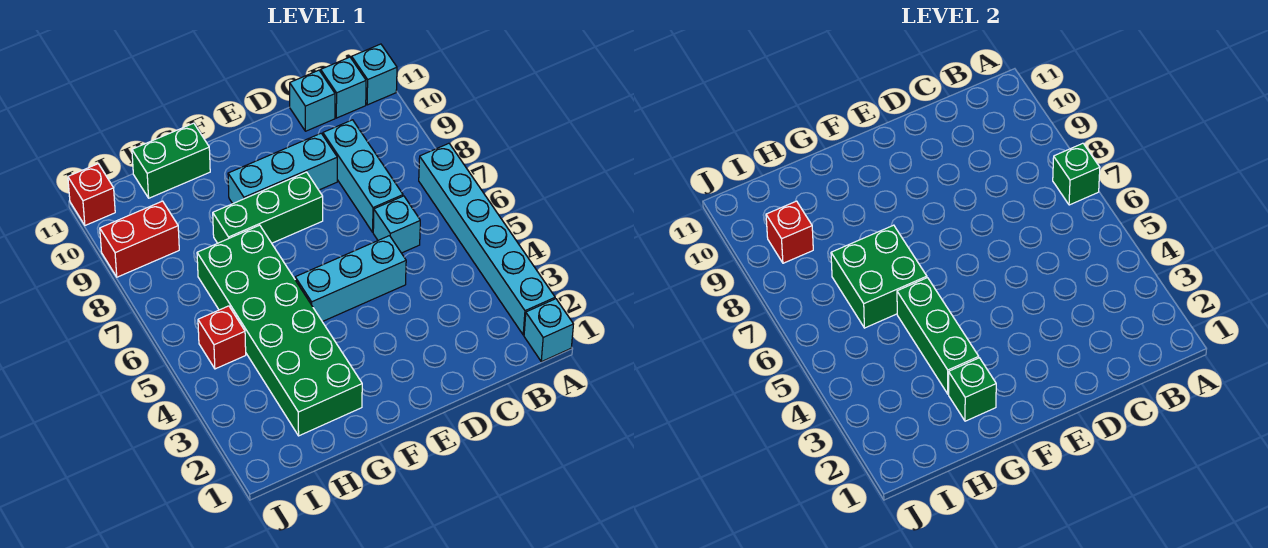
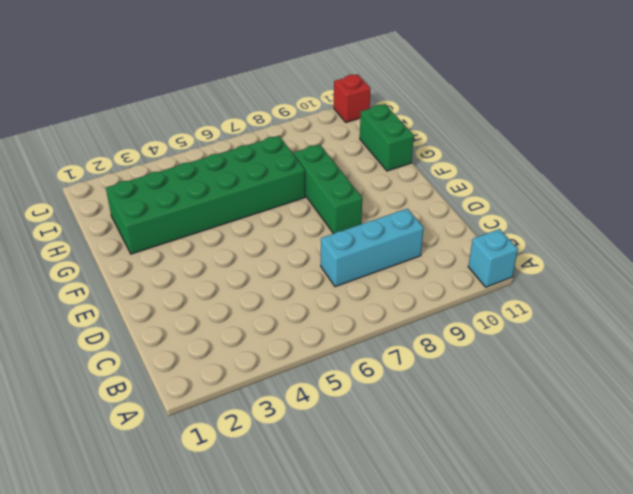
none -> cyan brick A1 level 1
none -> cyan brick A2:A7 level 1
none -> cyan brick B11 level 1

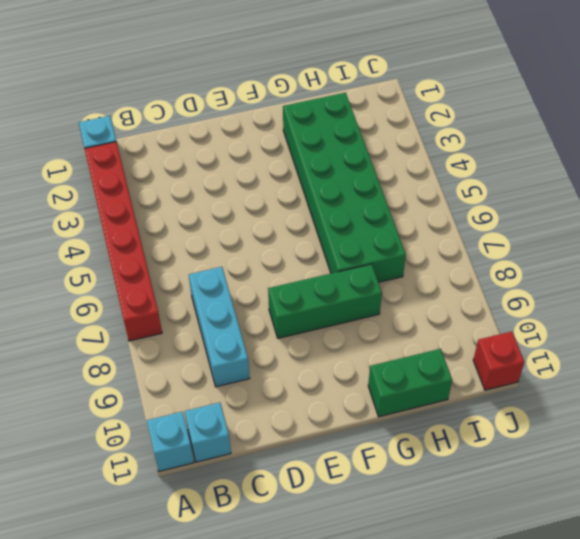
red brick A2:A7 level 1 -> cyan brick A2:A7 level 1
none -> cyan brick C6 level 1
none -> cyan brick C11 level 1
none -> cyan brick D5:F5 level 1

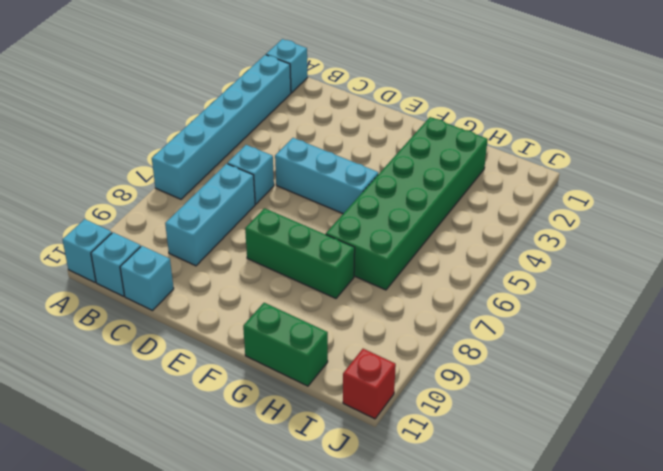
none -> cyan brick D9:F9 level 1
none -> red brick I5 level 1
none -> red brick I9:J9 level 1

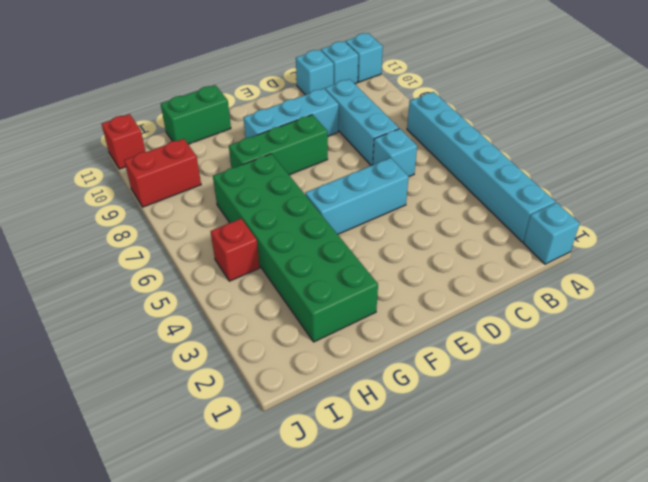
none -> green brick A7 level 2
none -> green brick G2 level 2
none -> green brick G3:G5 level 2

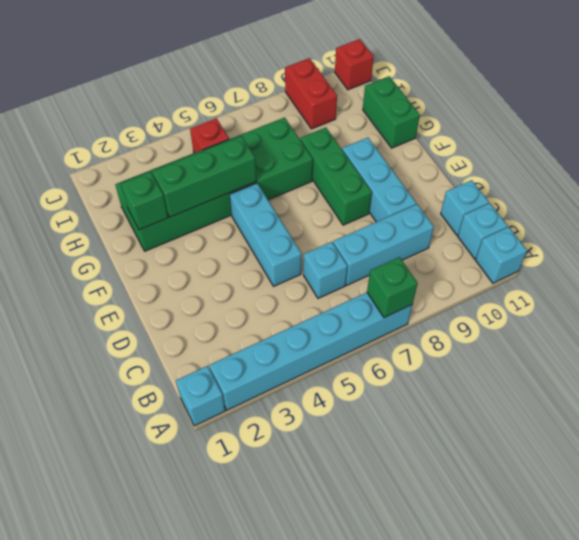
none -> green brick G6:H7 level 2
none -> red brick I9 level 2

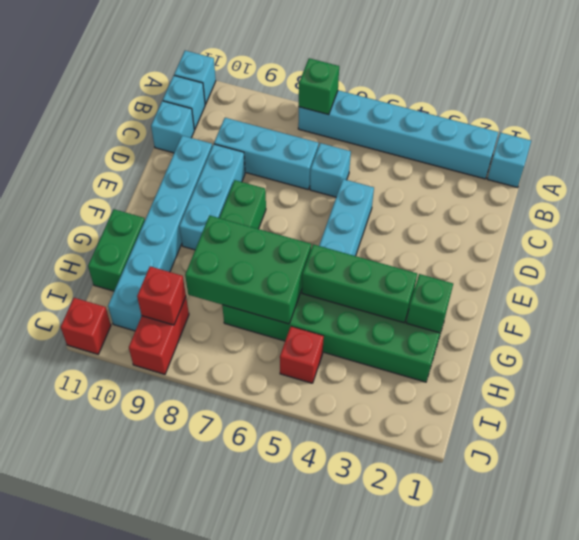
cyan brick D10:I10 level 1 -> none
green brick G6:H8 level 2 -> green brick G6:H7 level 2

